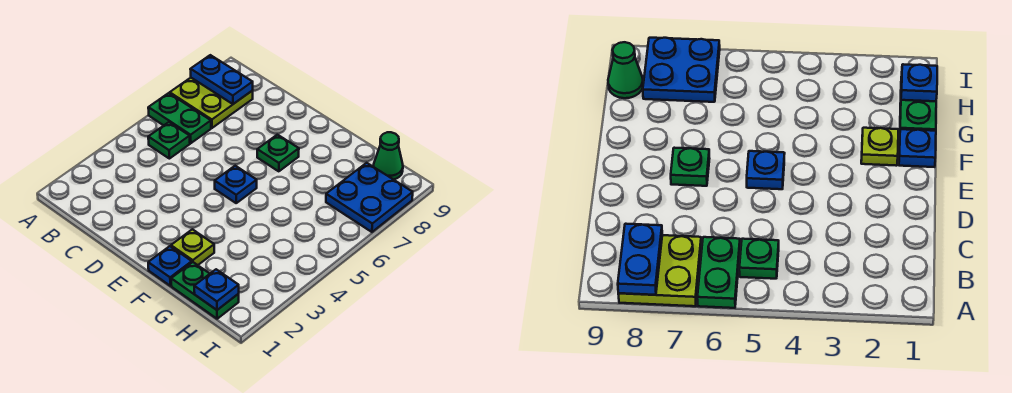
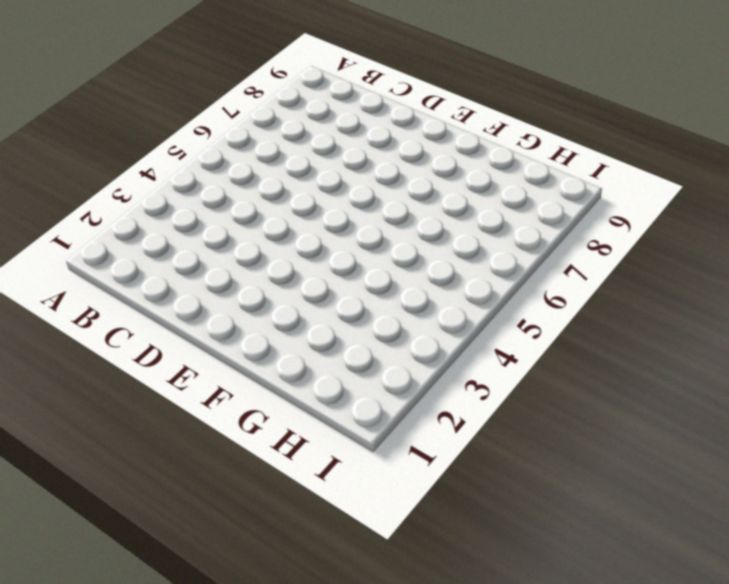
none -> green plate A6:B6 level 1
none -> lime plate A7:B8 level 1
none -> green plate B5 level 1

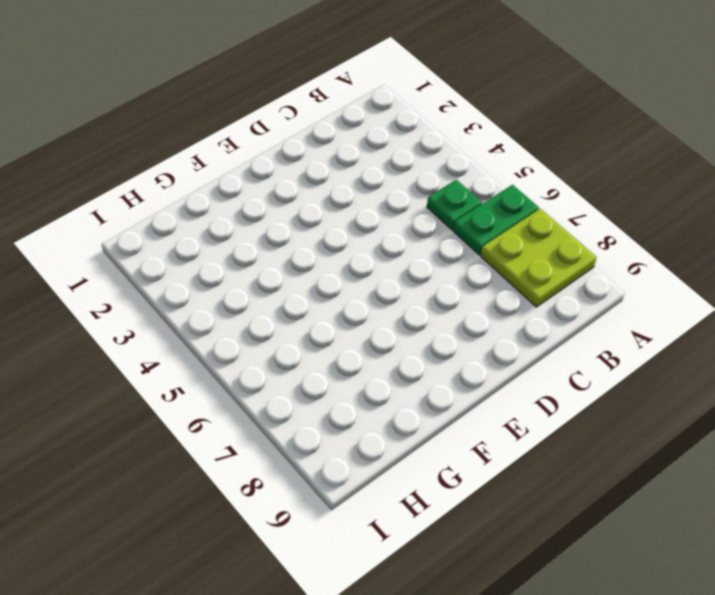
none -> blue plate E5 level 1
none -> green plate E7 level 1
none -> blue plate F1 level 1

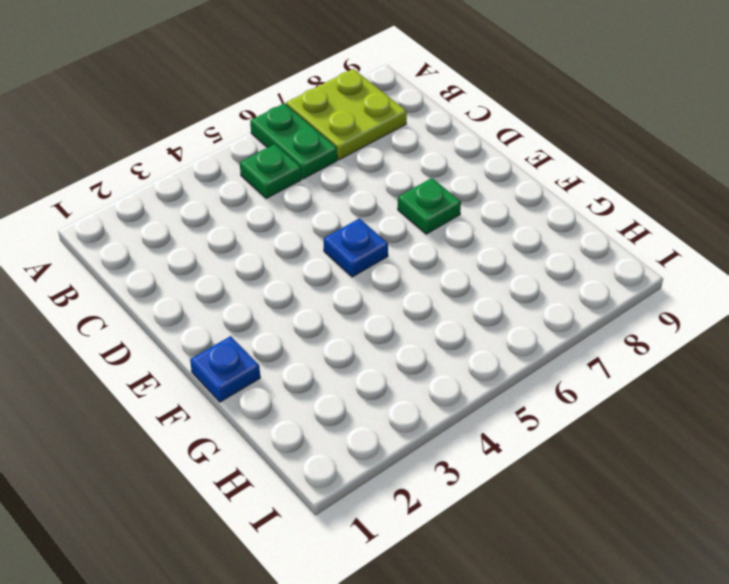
none -> lime plate F2 level 1
none -> green plate G1:H1 level 1
none -> blue plate H7:I8 level 1

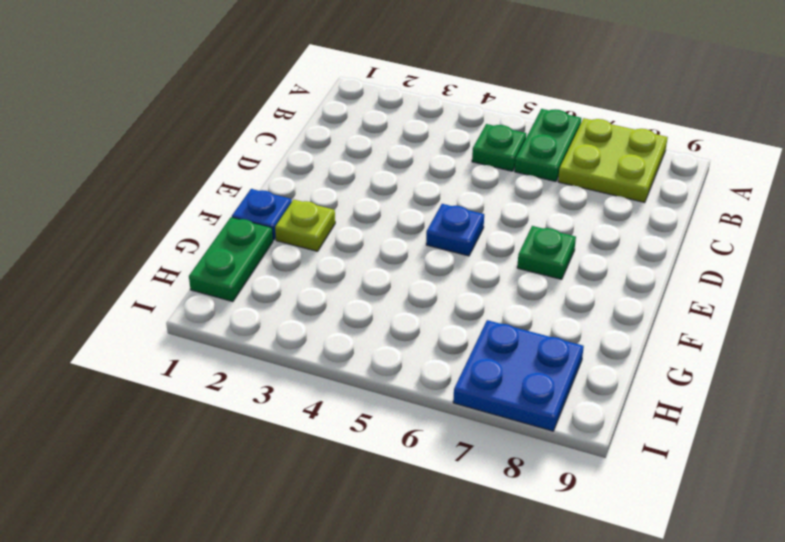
none -> green cone H9 level 1
none -> blue plate A8:B8 level 2
none -> blue plate H1 level 2

